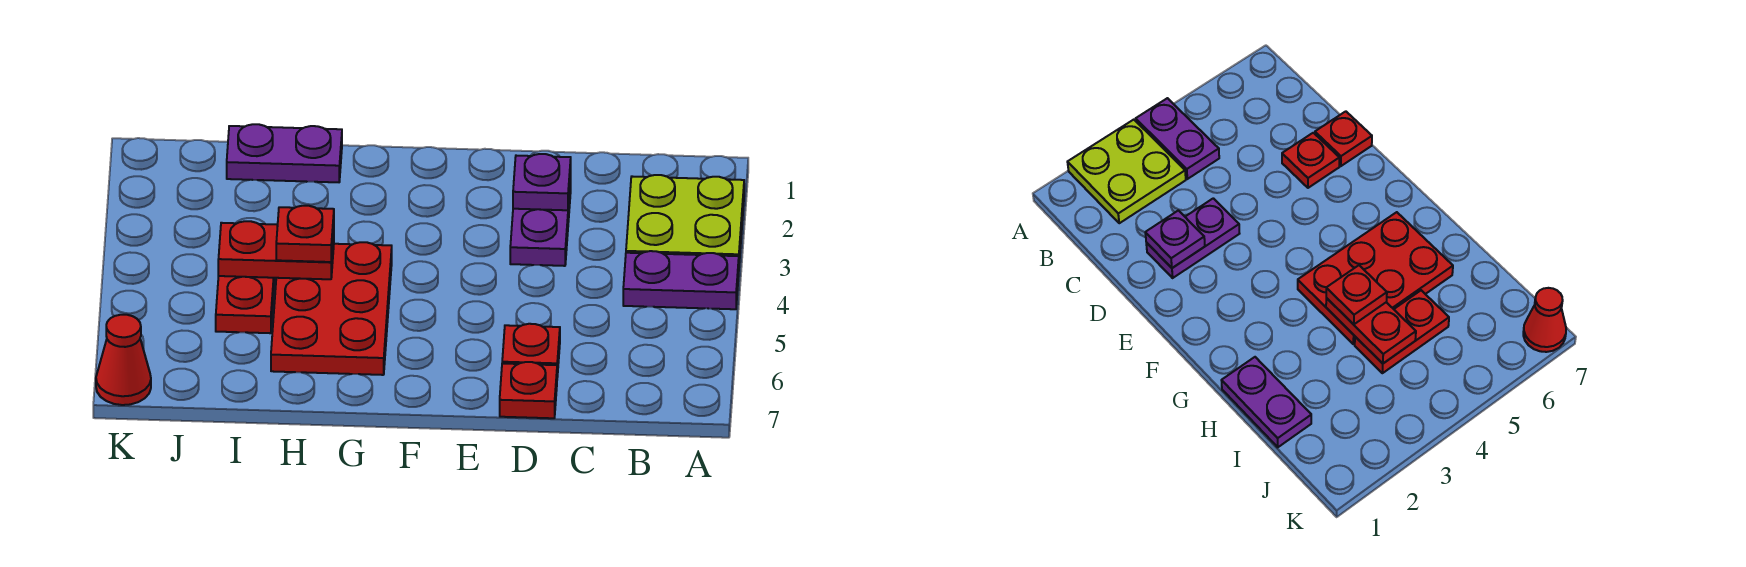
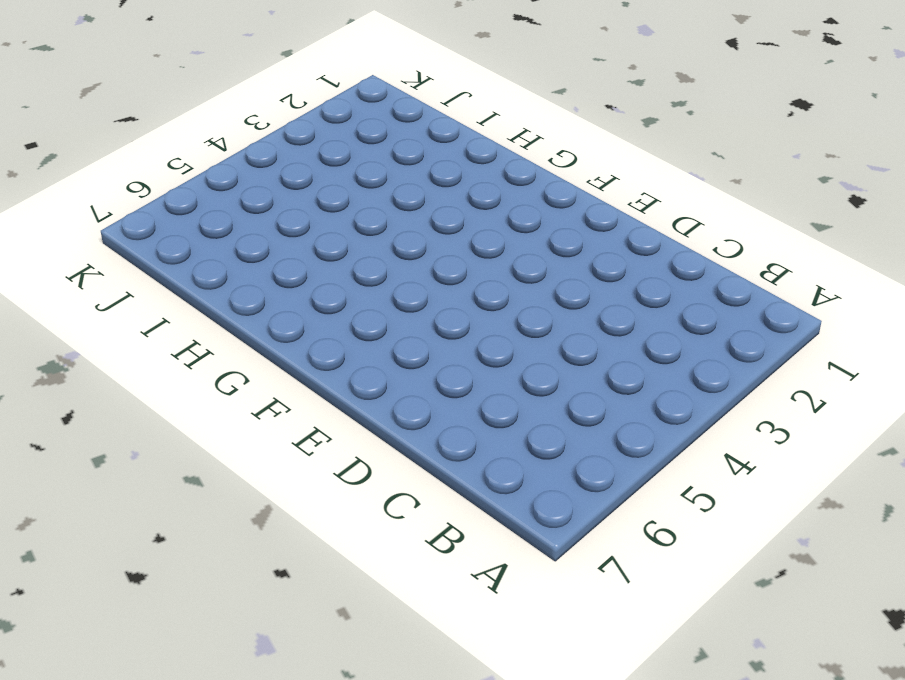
none -> lime plate A2:B3 level 1
none -> purple plate A4:B4 level 1
none -> purple plate D2:D3 level 1

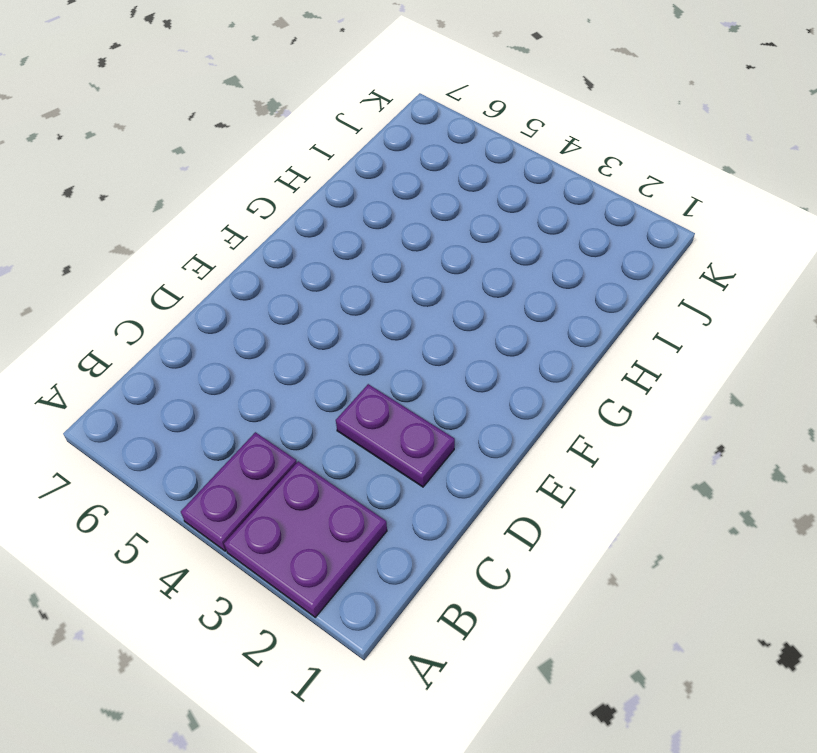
purple plate A2:B3 level 1 -> lime plate A2:B3 level 1
none -> red plate D6 level 1
none -> red plate D7 level 1
none -> red plate G4:H6 level 1

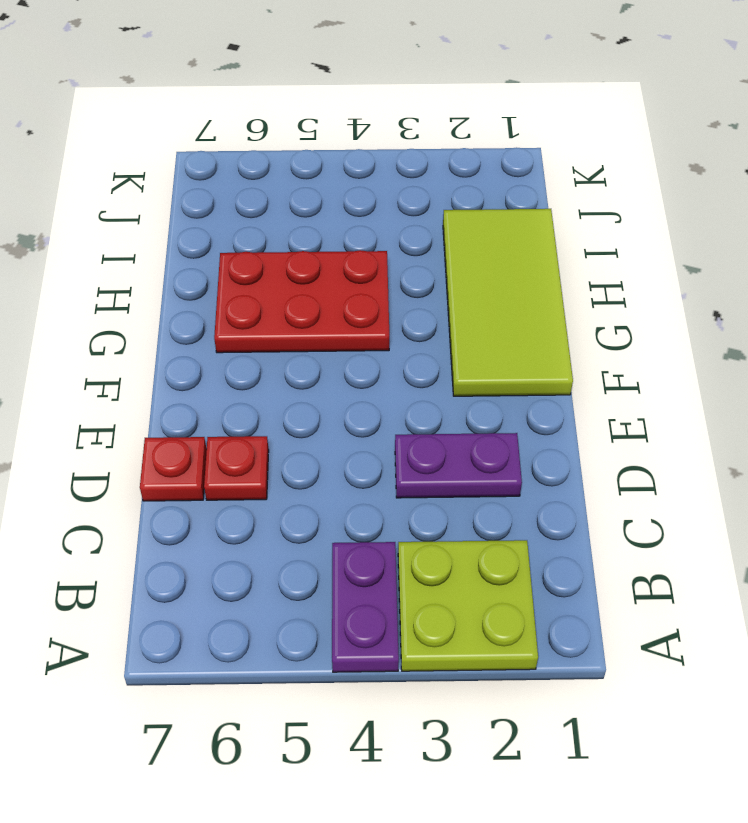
lime tile F1:I2 level 1 -> purple plate H1:I1 level 1
none -> red plate I4:I5 level 1
none -> red cone K7 level 1
none -> purple plate D2 level 2

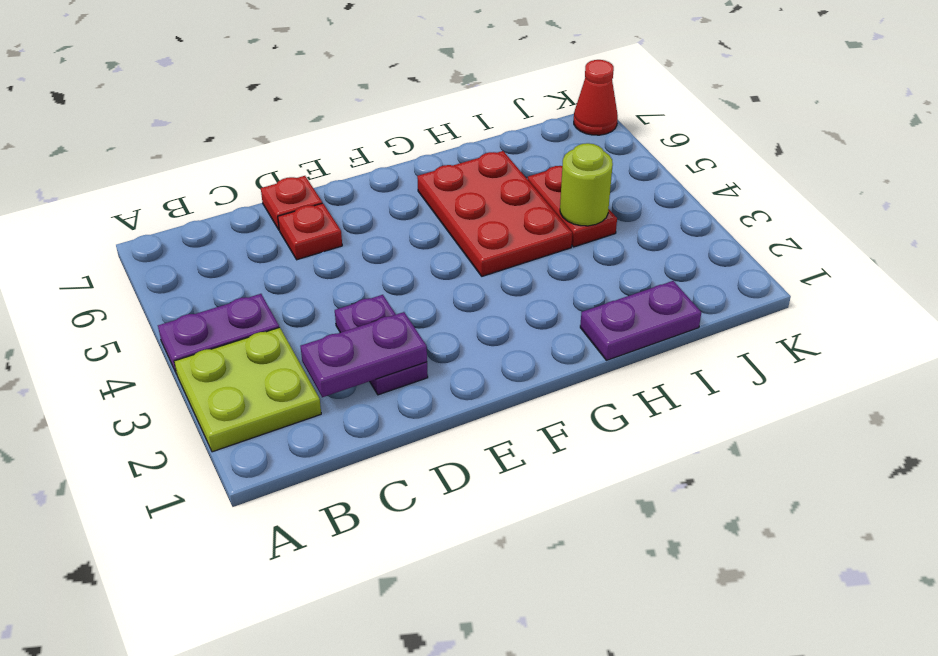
purple plate C2:D2 level 2 -> purple plate D2 level 2
lime round brick I4 level 2 -> red plate H4:I4 level 2
none -> red plate H4 level 3

